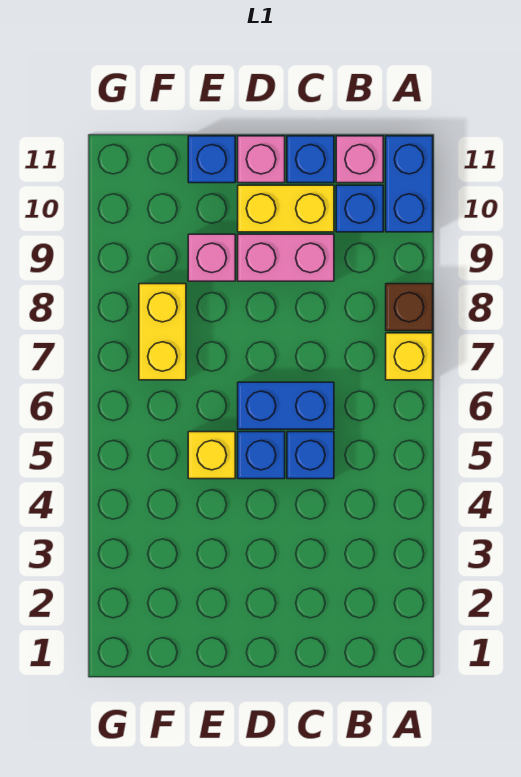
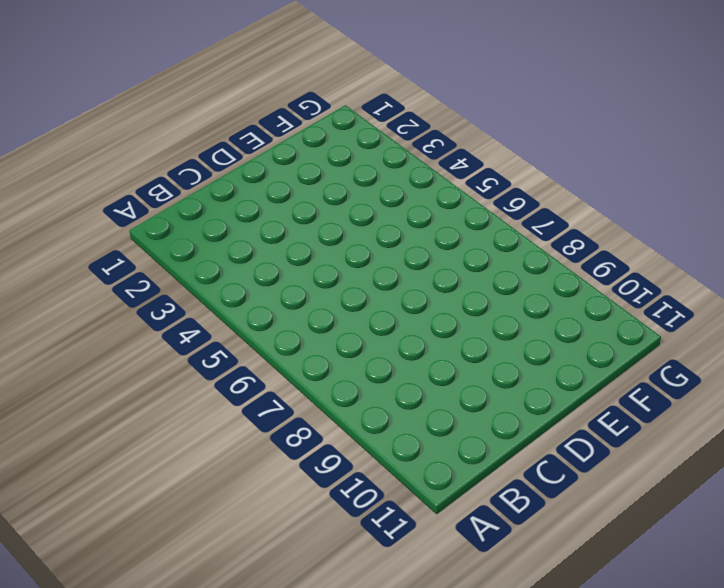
none -> yellow brick A7 level 1
none -> brown brick A8 level 1
none -> blue brick A10:A11 level 1

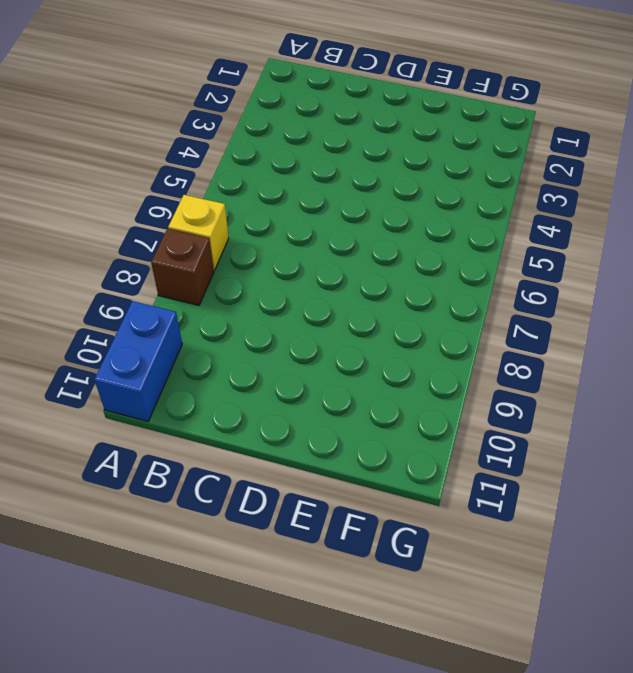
none -> blue brick B10 level 1
none -> pink brick B11 level 1
none -> blue brick C5 level 1

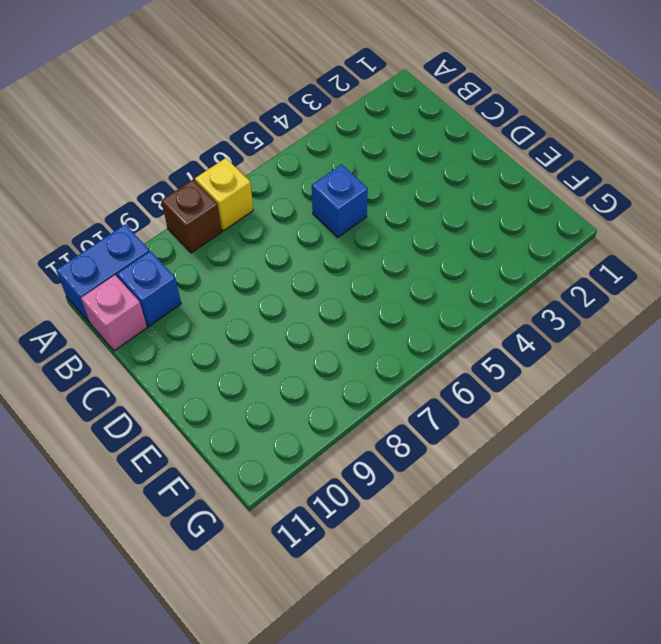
none -> blue brick C6:D6 level 1
none -> pink brick C9:D9 level 1
none -> yellow brick C10:D10 level 1

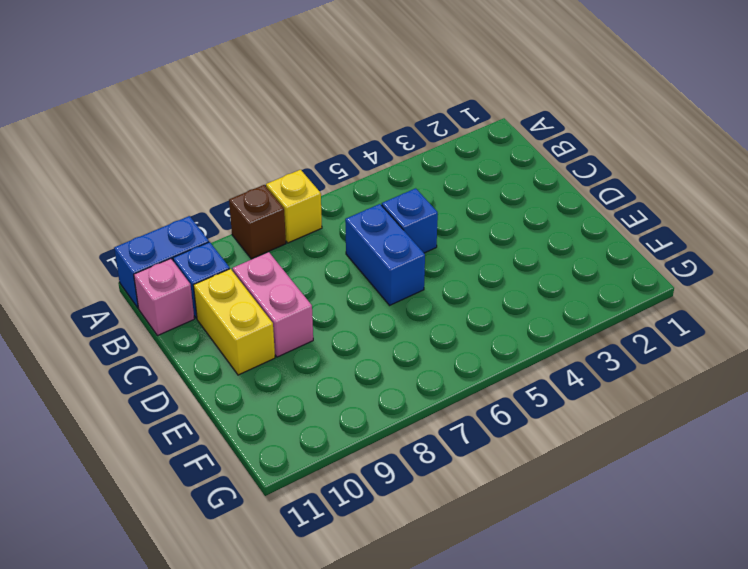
none -> blue brick C11 level 1
none -> blue brick D5 level 1
none -> pink brick D11 level 1

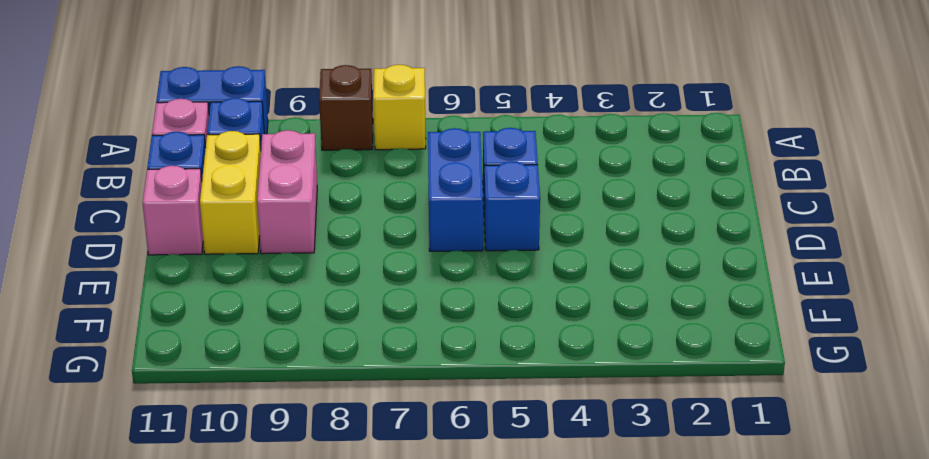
none -> yellow brick E5 level 1
none -> pink brick E9 level 1
none -> blue brick E11 level 1

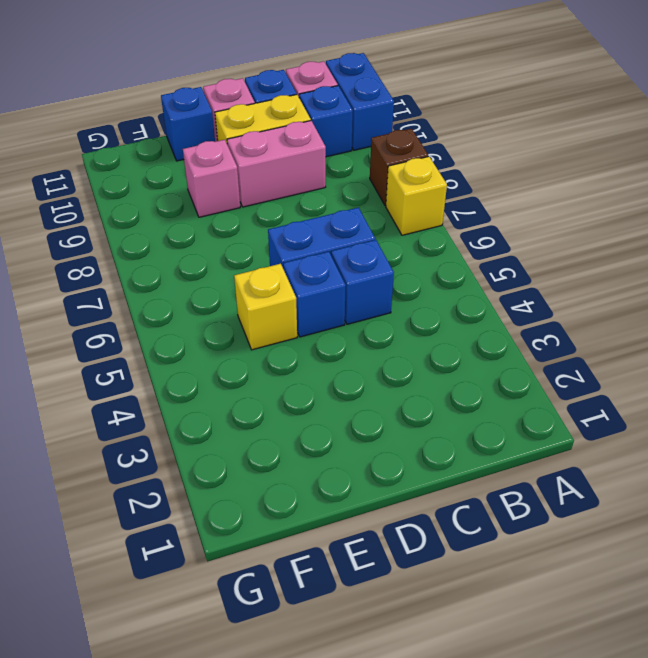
none -> yellow brick F7:F8 level 1

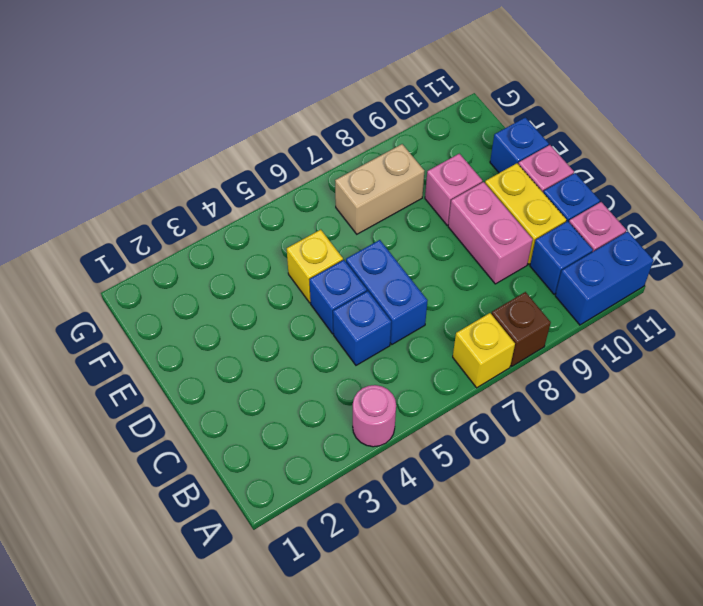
pink round brick A4 level 1 -> none
tan brick F7:F8 level 1 -> yellow brick F7:F8 level 1

